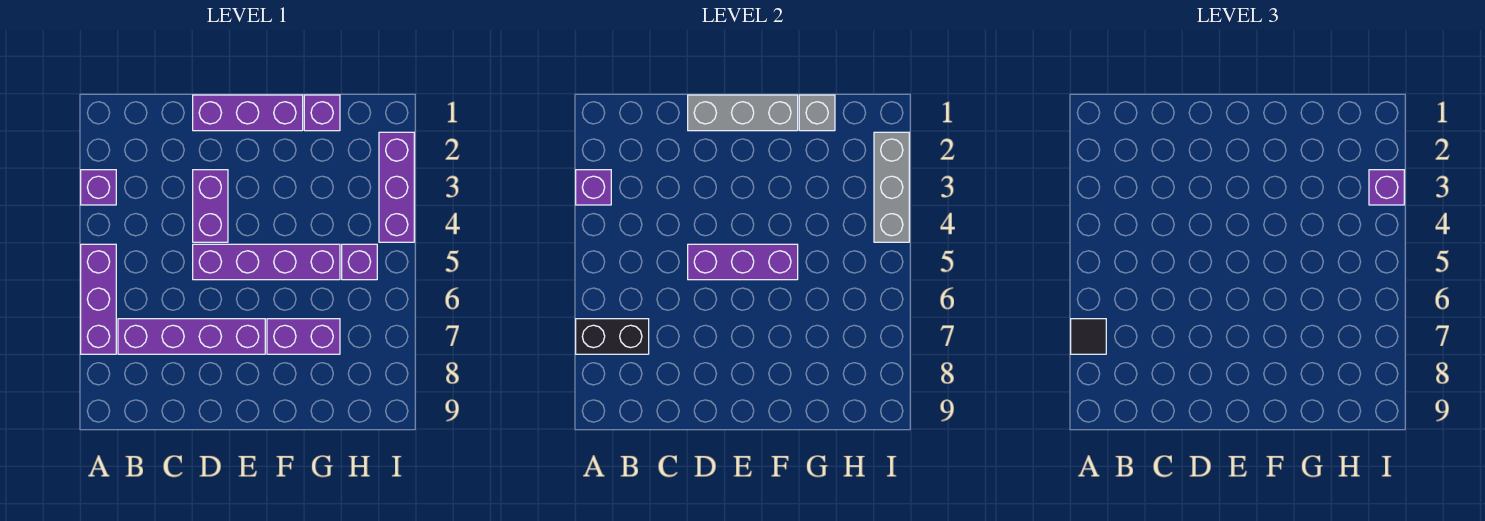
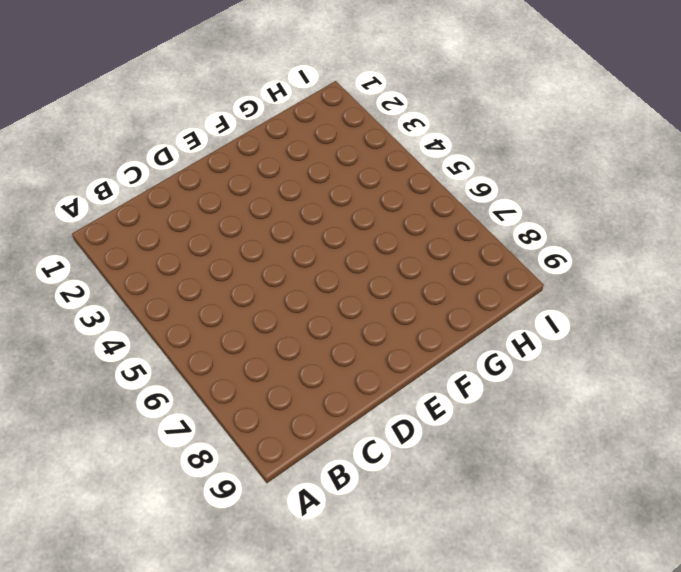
none -> purple brick A3 level 1
none -> purple brick A5:A7 level 1
none -> purple brick B7:E7 level 1

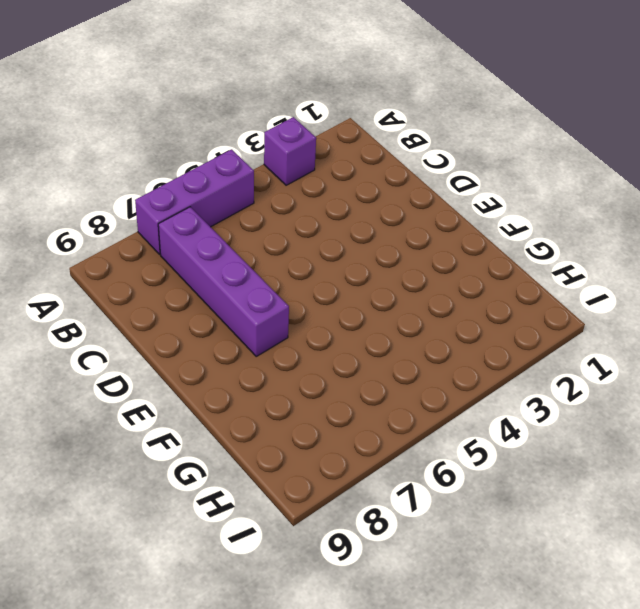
none -> purple brick D1:F1 level 1
none -> purple brick D3:D4 level 1
none -> purple brick D5:G5 level 1

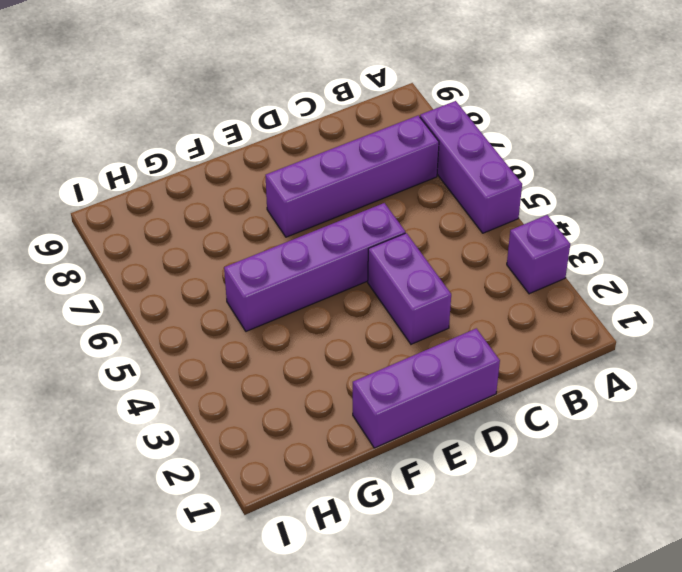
none -> purple brick F7:G7 level 1
none -> purple brick G1 level 1
none -> purple brick H5 level 1

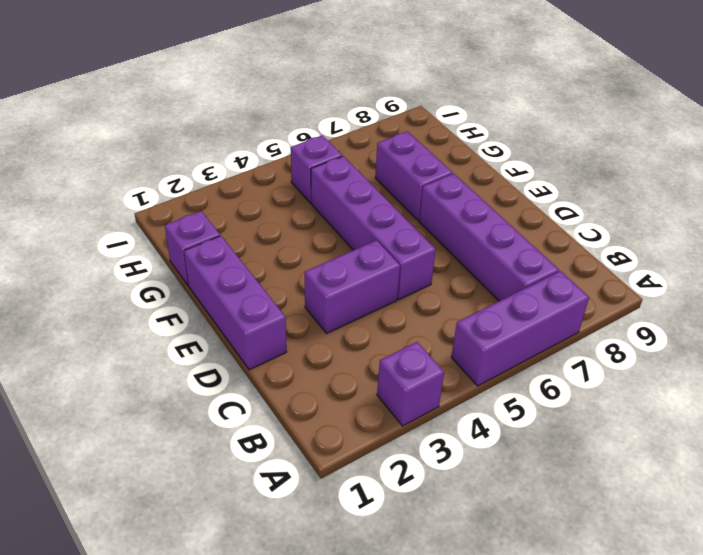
none -> purple brick I2:I4 level 1
none -> purple brick A3 level 2
none -> black brick A7:B7 level 2

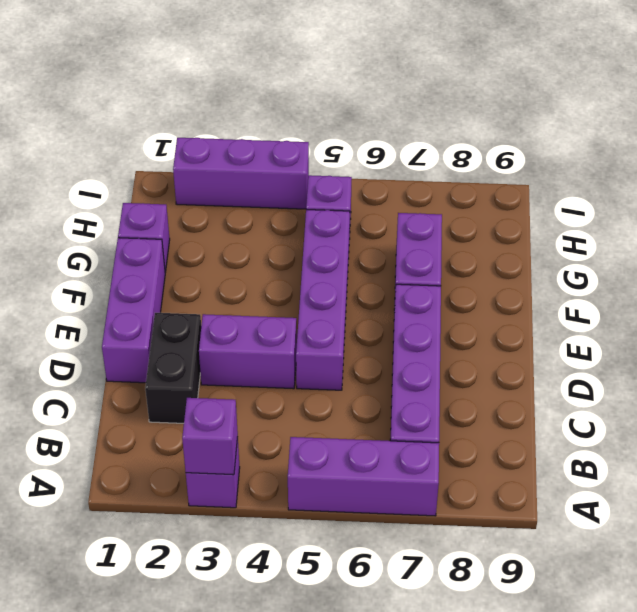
black brick C2:D2 level 1 -> black brick A7:B7 level 2
none -> grey brick D1:F1 level 2
none -> purple brick D5:F5 level 2
none -> grey brick G1 level 2

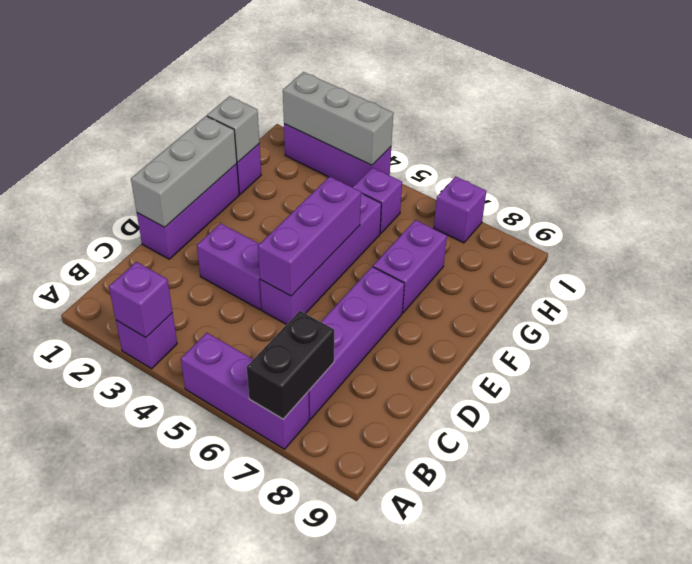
purple brick I7 level 1 -> purple brick I3 level 3
none -> black tile A7 level 3

